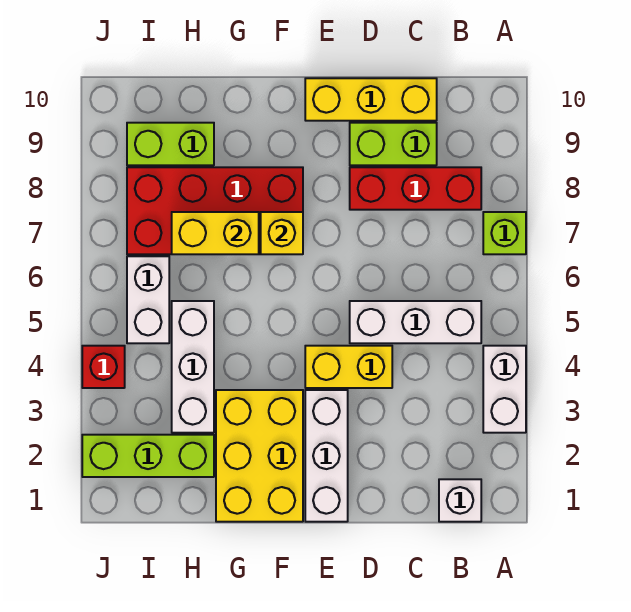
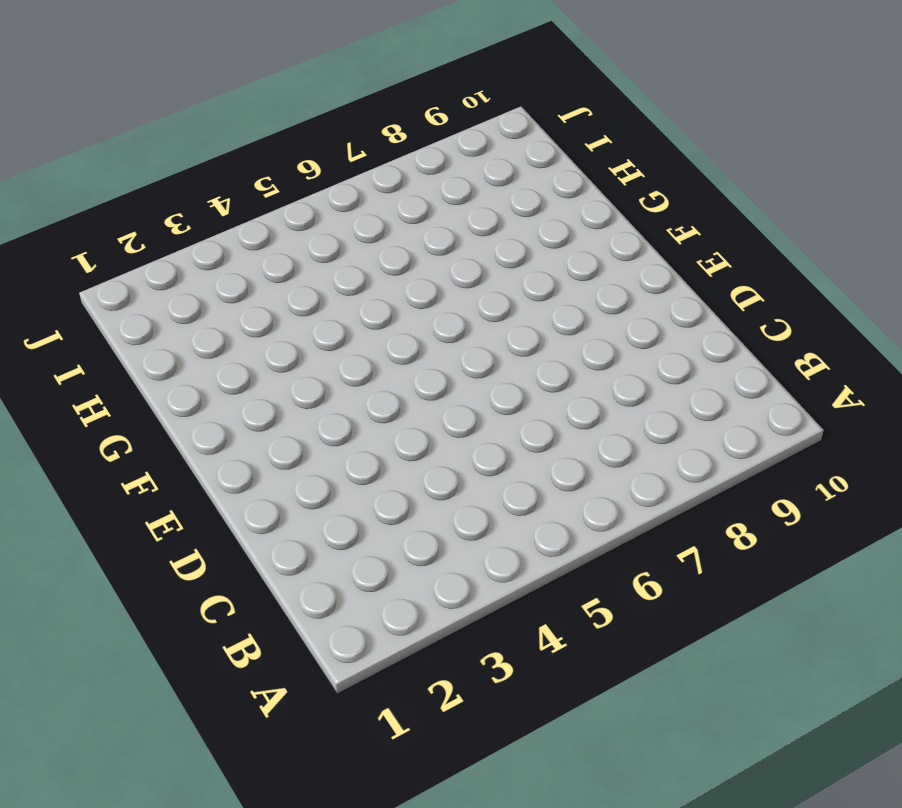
none -> white brick A3:A4 level 1
none -> lime brick A7 level 1
none -> white brick B1 level 1

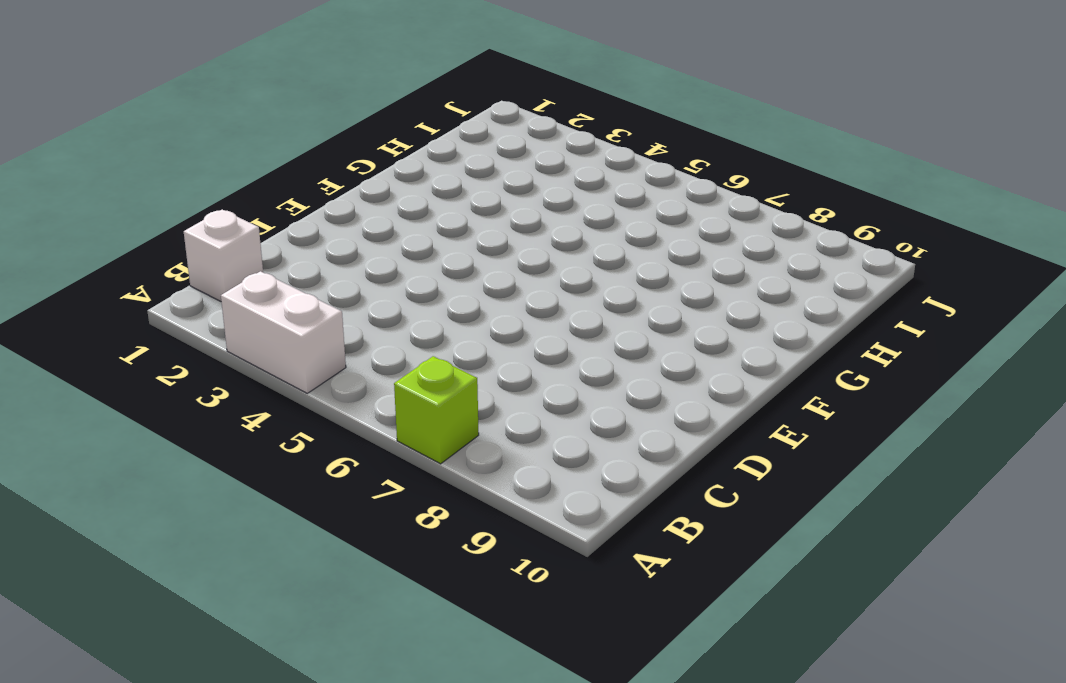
none -> white brick B5:D5 level 1
none -> red brick B8:D8 level 1
none -> lime brick C9:D9 level 1

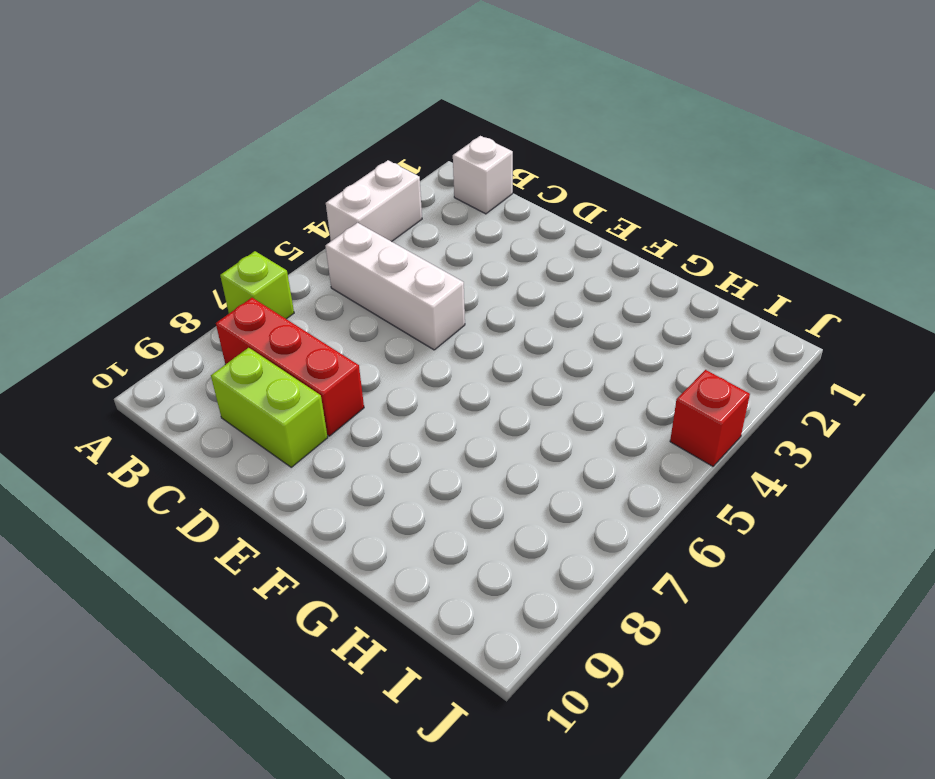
none -> yellow brick C10:E10 level 1
none -> yellow brick D4:E4 level 1
none -> white brick E1:E3 level 1

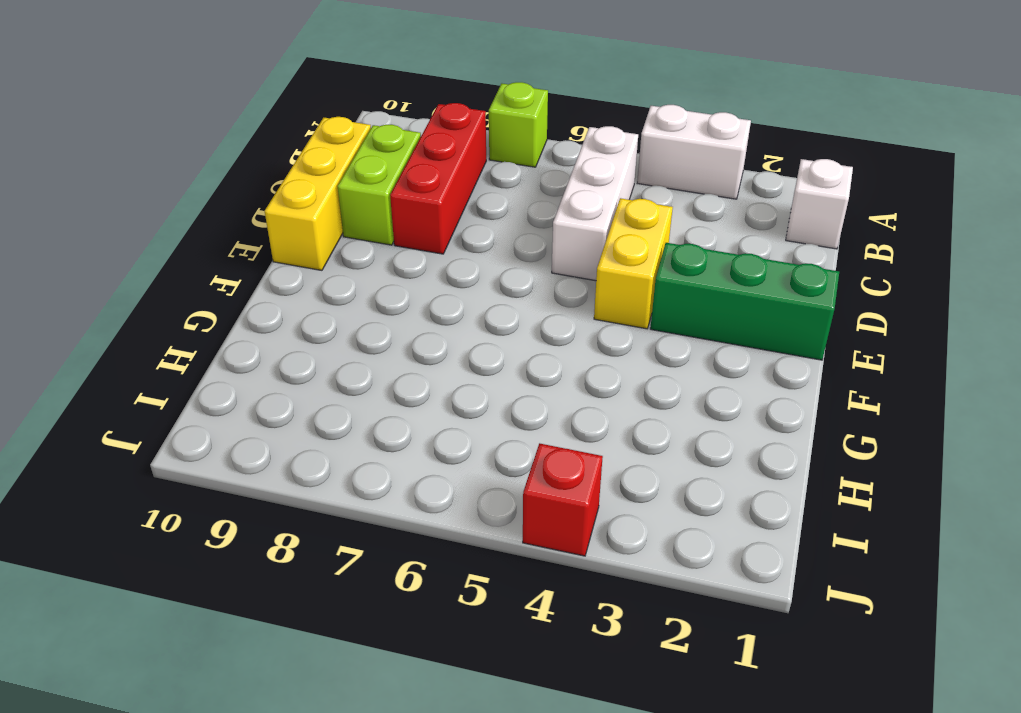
green brick E1:E3 level 1 -> white brick E1:E3 level 1
none -> yellow brick F1:G3 level 1
none -> red brick F7:I8 level 1
none -> lime brick H2:J2 level 1

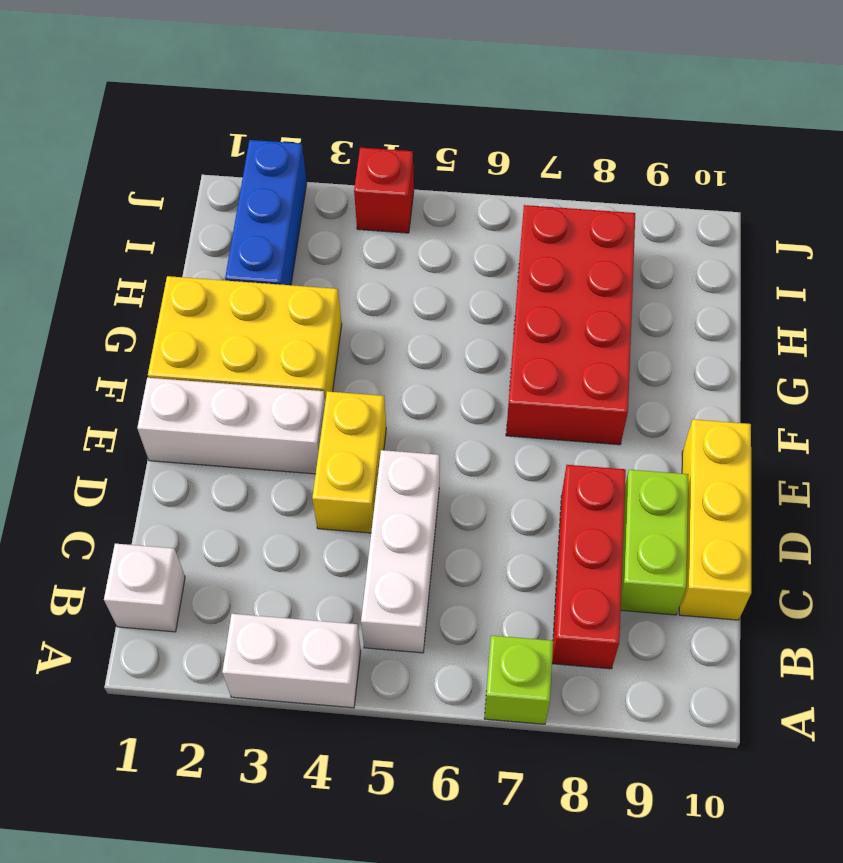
blue brick H2:J2 level 1 -> lime brick H2:J2 level 1
none -> white brick H3:H5 level 1
none -> lime brick H9:I9 level 1
none -> white brick I5:I6 level 1

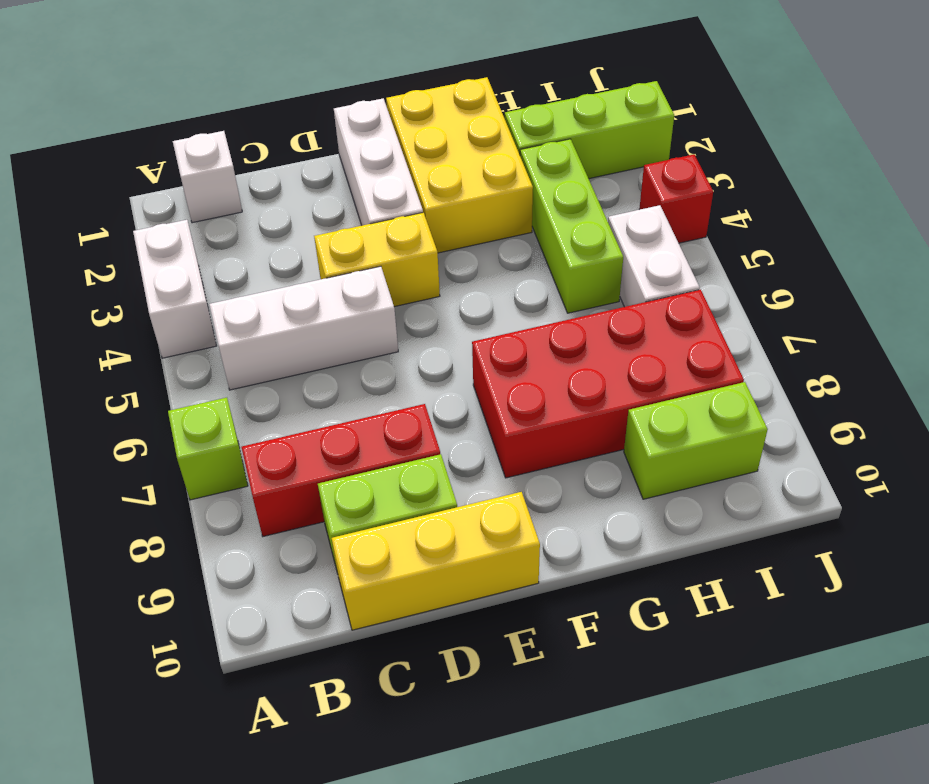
lime brick H3:H5 level 1 -> white brick H3:H5 level 1
none -> yellow brick F7 level 2
none -> yellow brick G7:H7 level 2

